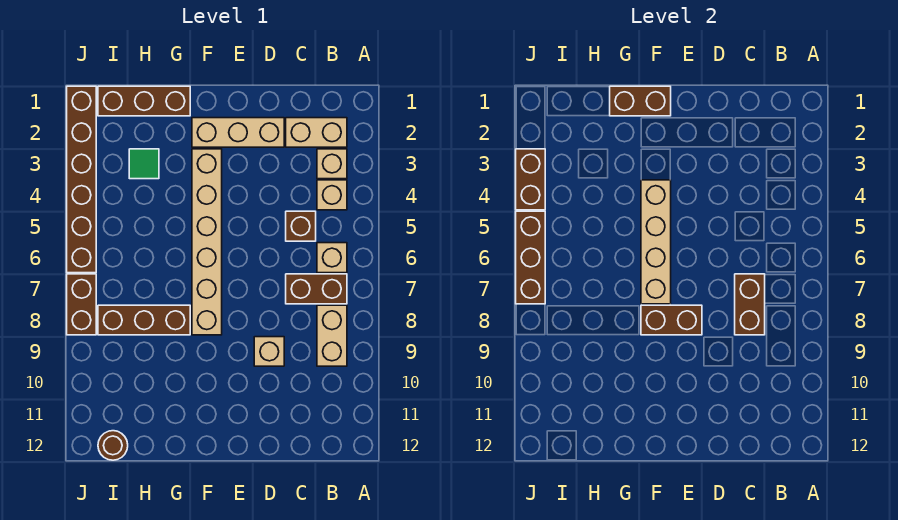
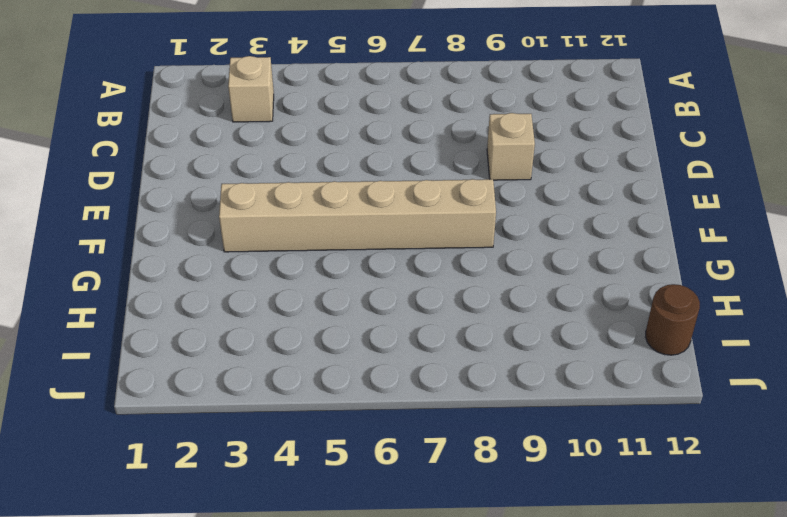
none -> tan brick B2:C2 level 1
none -> tan brick B4 level 1
none -> tan brick B6 level 1

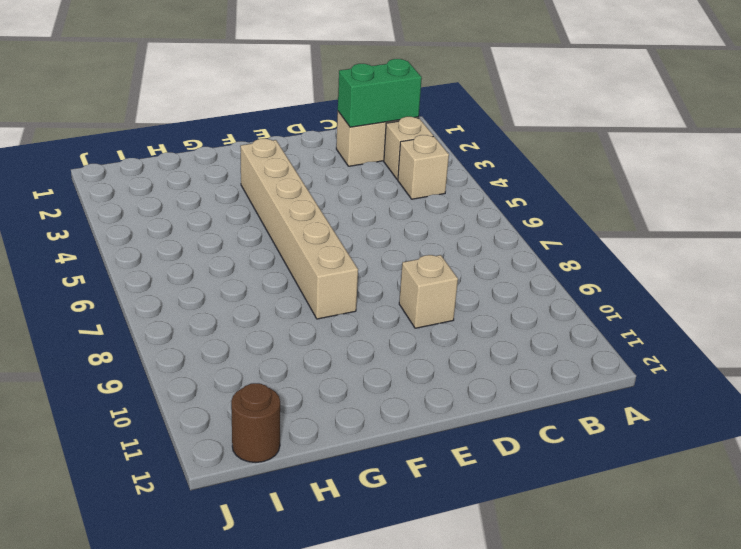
green brick B2:C2 level 2 -> none
none -> tan brick B6 level 1
none -> brown brick B7:C7 level 1
none -> tan brick B8:B9 level 1

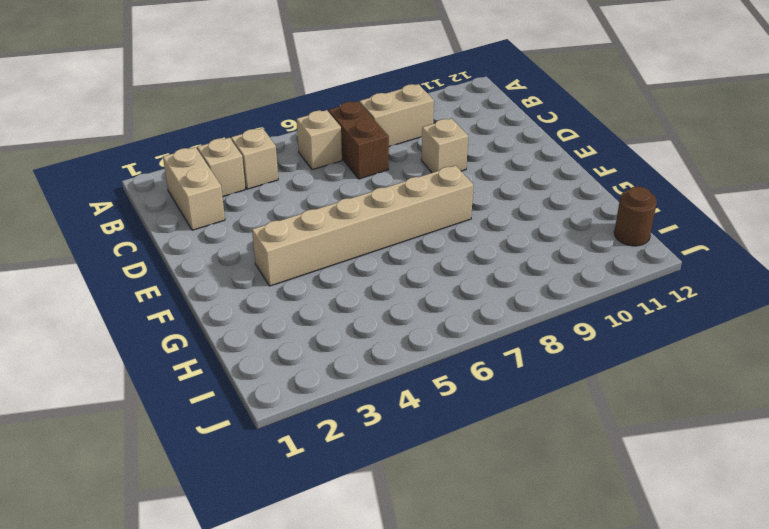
none -> brown brick C5 level 1
none -> tan brick D2:F2 level 1
none -> brown brick G1:I1 level 1

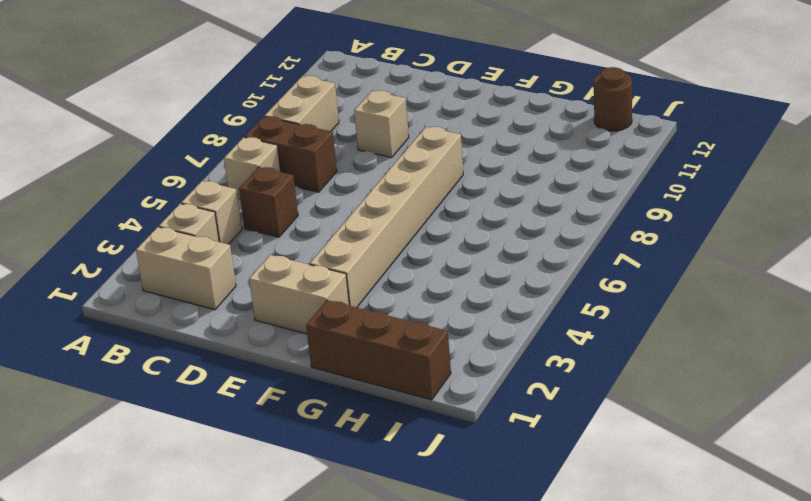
tan brick E2:F2 level 1 -> tan brick D2:F2 level 1
none -> brown brick G8:I8 level 1
none -> green tile H3 level 1
none -> brown brick J1:J6 level 1

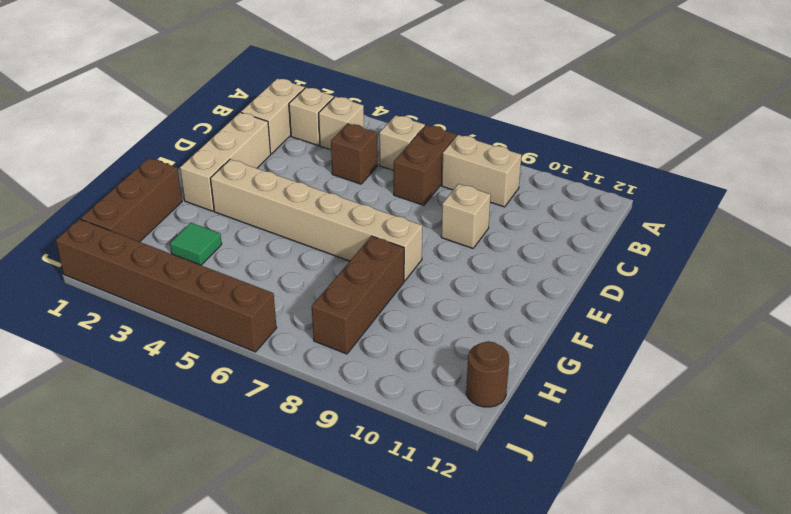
none -> brown brick J7:J8 level 1
none -> brown brick C7:C8 level 2
none -> brown brick E8:F8 level 2

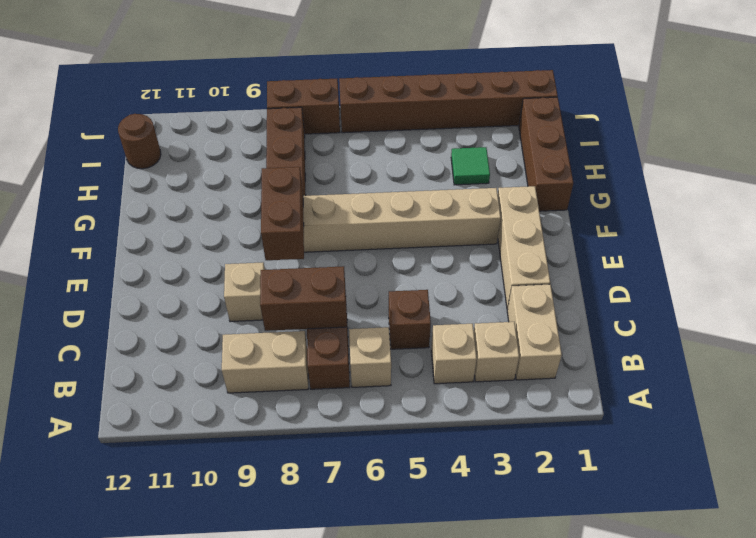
none -> brown brick F1:G1 level 2
none -> tan brick F4:F7 level 2
none -> brown brick J3:J4 level 2

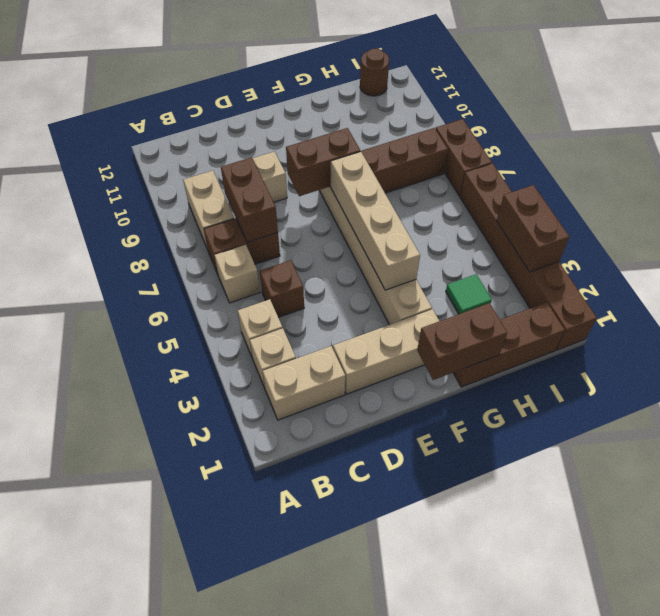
none -> brown brick J5:J7 level 2

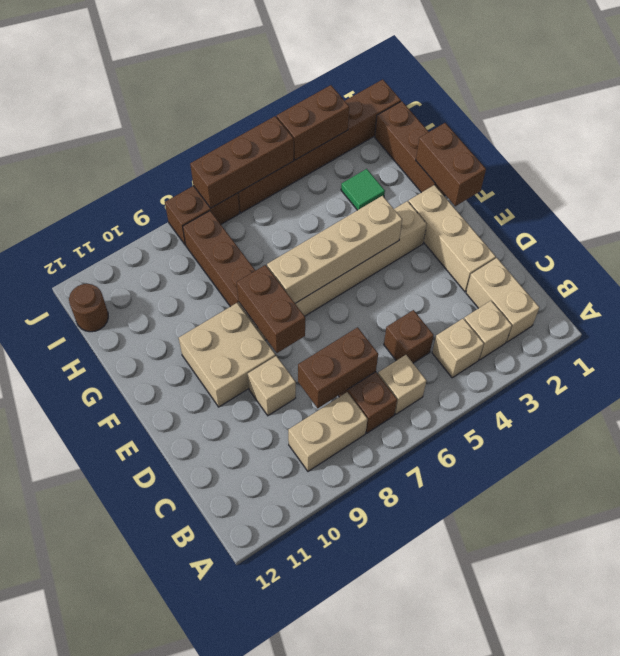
tan brick E9:F10 level 1 -> none

